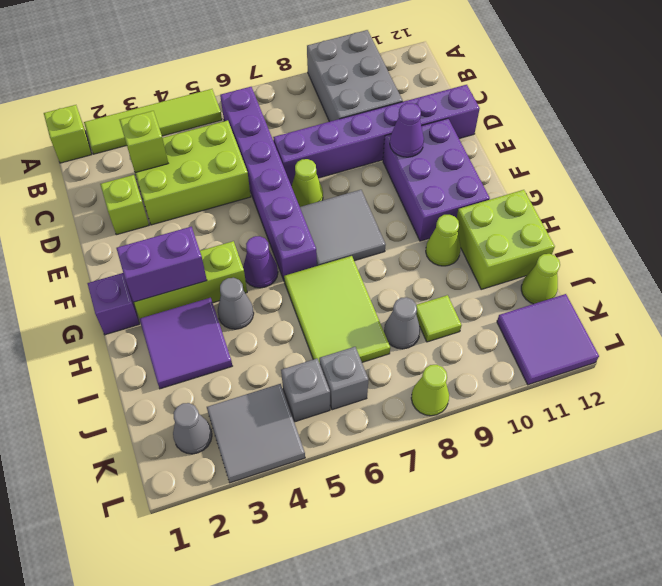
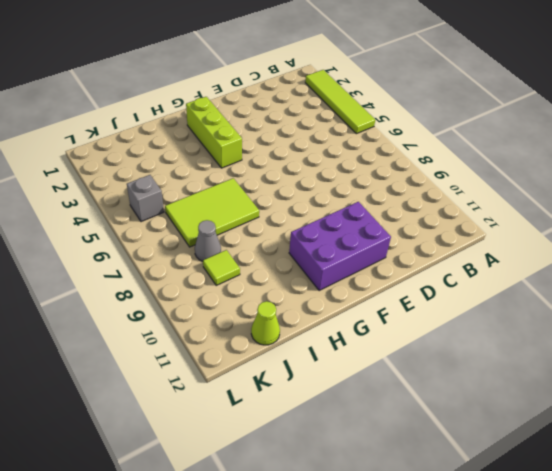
none -> lime brick A1 level 1
none -> grey brick A9:C10 level 1
none -> purple brick B6:G6 level 1
none -> lime brick C3:D5 level 1

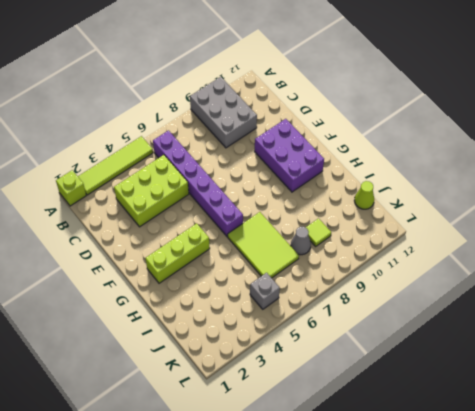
none -> lime brick D2 level 1
none -> purple brick D7:D12 level 1
none -> lime cone E7 level 1
none -> grey tile F7:G8 level 1

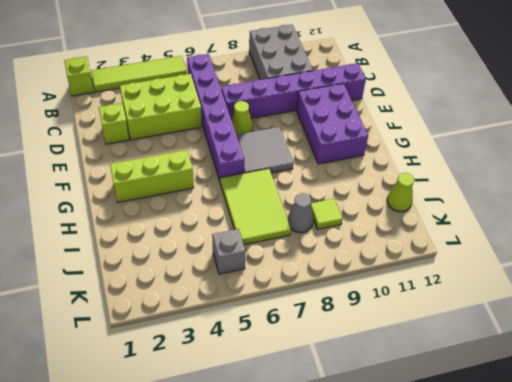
none -> purple brick G1 level 1
none -> purple cone G5 level 1
none -> purple tile H2:I3 level 1
none -> grey cone H4 level 1

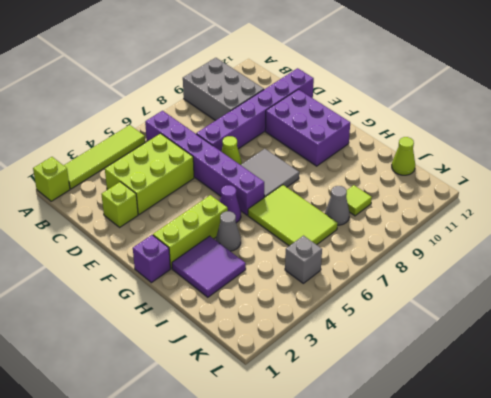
none -> lime cone H10 level 1
none -> lime brick H11:I12 level 1
none -> grey cone K2 level 1
none -> grey tile K3:L4 level 1

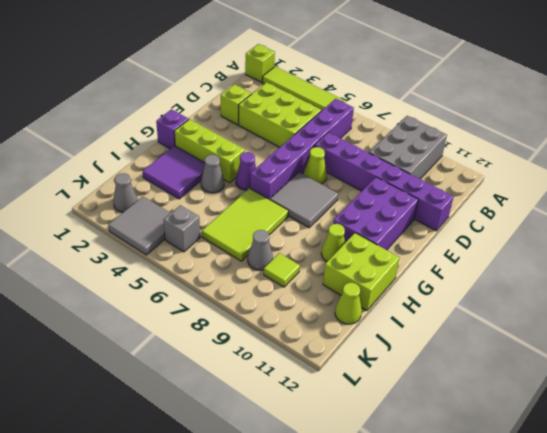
none -> grey brick K6 level 1
none -> purple tile K11:L12 level 1
none -> lime cone L8 level 1
none -> lime brick C3 level 2

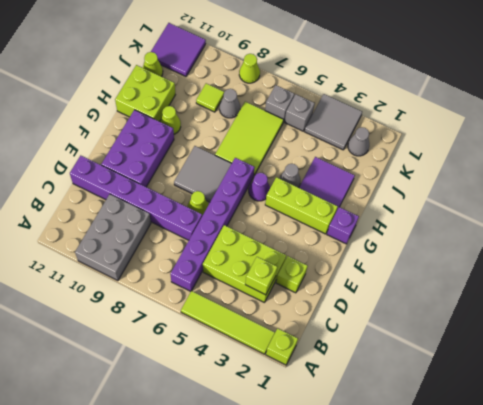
none -> purple cone E10 level 2
none -> purple brick G2:G3 level 2

